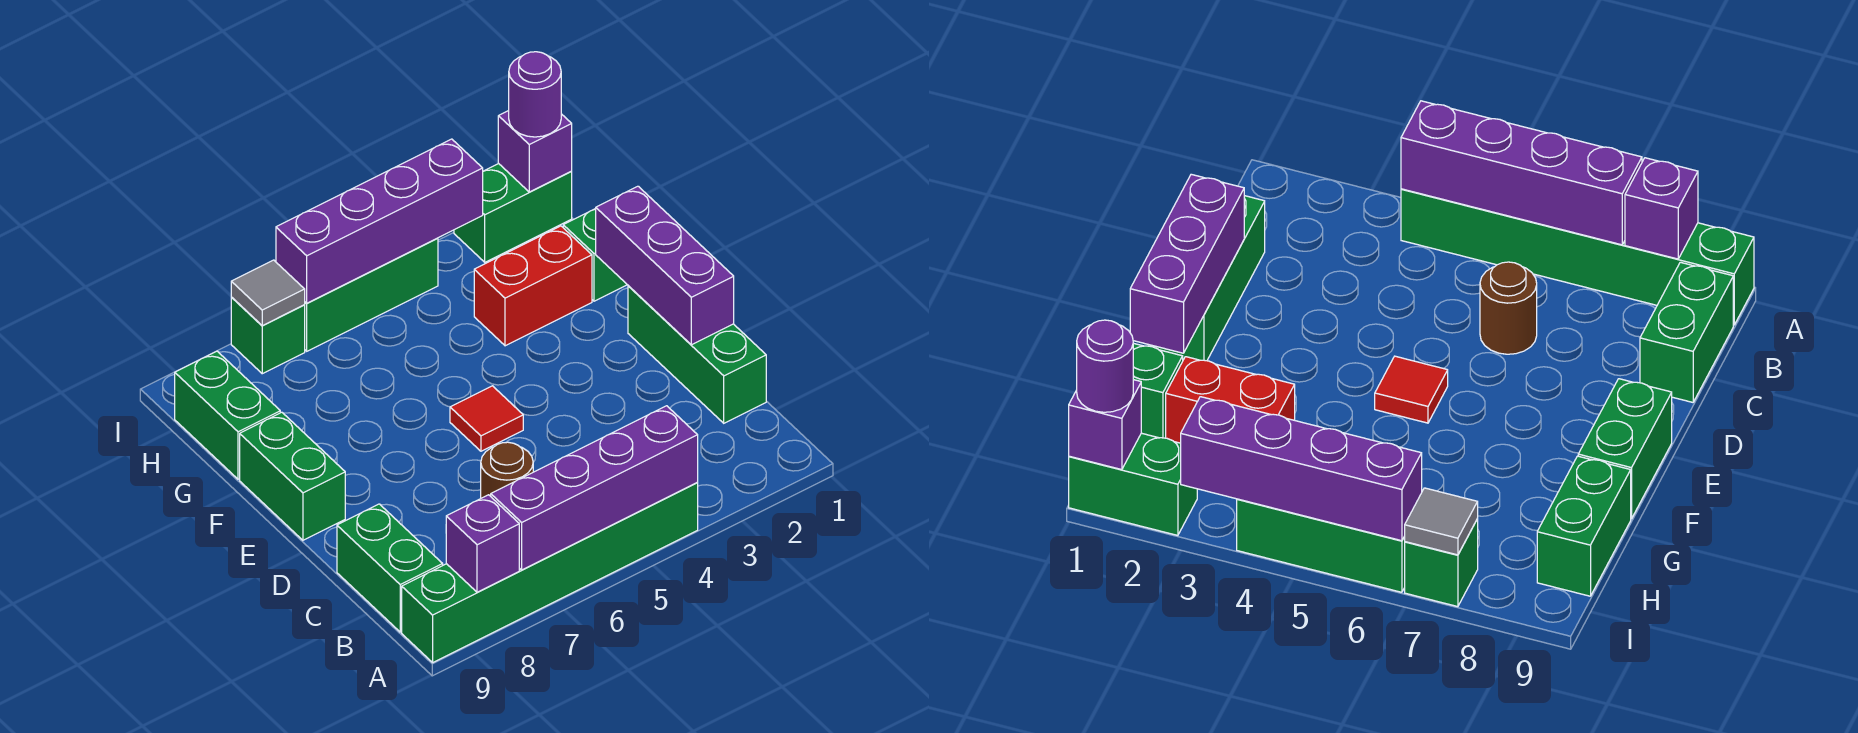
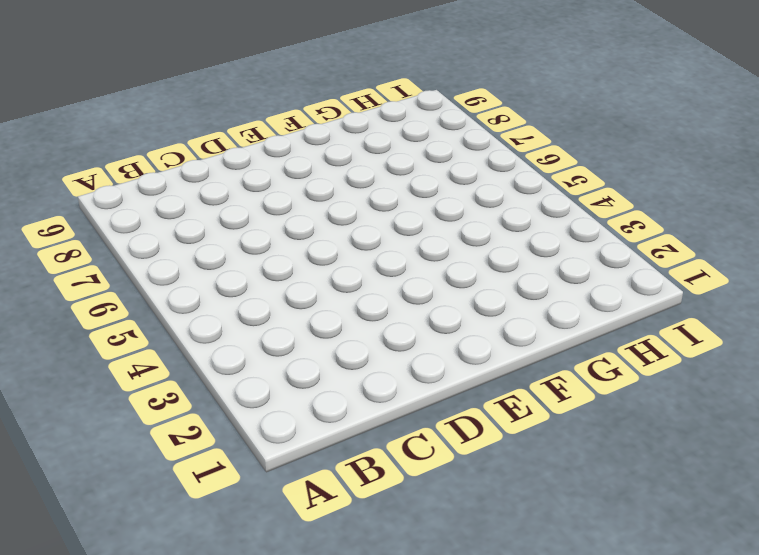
none -> green brick A4:A9 level 1
none -> green brick B9:C9 level 1
none -> green brick C1:E1 level 1

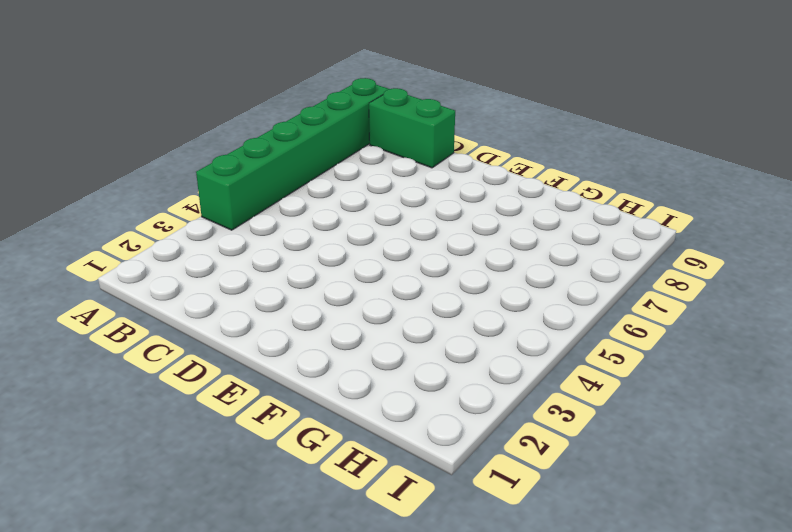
none -> green brick C1:E1 level 1
none -> brown round brick C6 level 1
none -> red tile E5 level 1

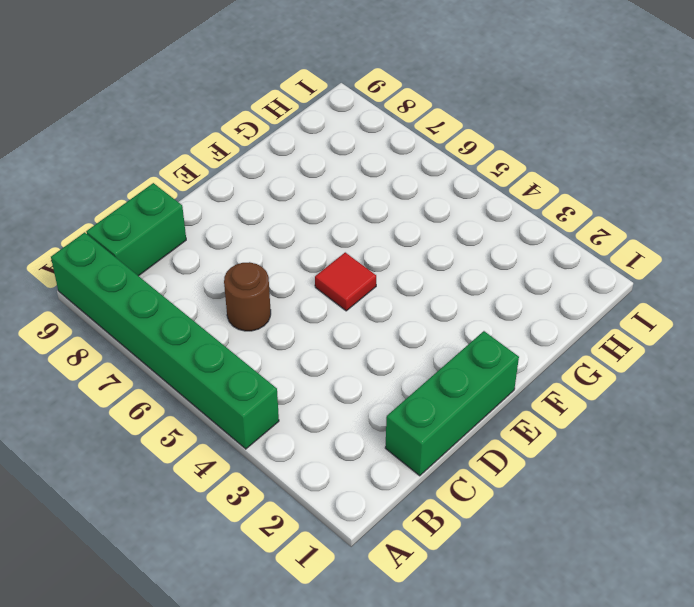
none -> green brick E9:F9 level 1
none -> green brick G1 level 1
none -> red brick G2:G3 level 1

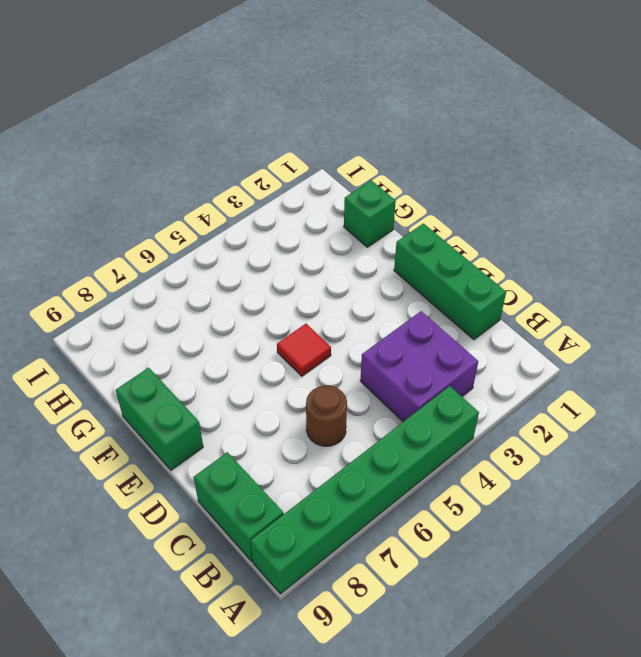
purple brick B3:C4 level 1 -> none
none -> red brick G2:G3 level 1
none -> green brick G9:H9 level 1
none -> green brick I1:I2 level 1

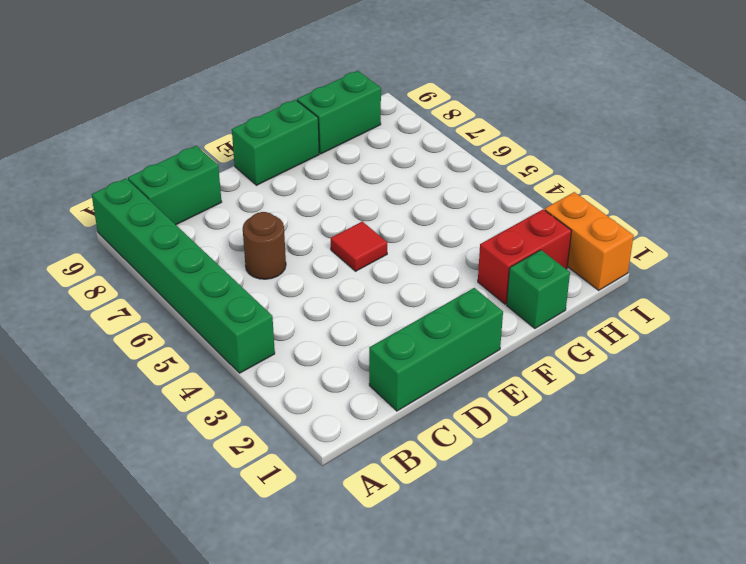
red brick G2:H2 level 1 -> red brick G2:G3 level 1
orange brick I1:I2 level 1 -> green brick I1:I2 level 1
none -> green brick I4:I6 level 1
none -> green brick I7 level 1
none -> purple brick A4:A7 level 2

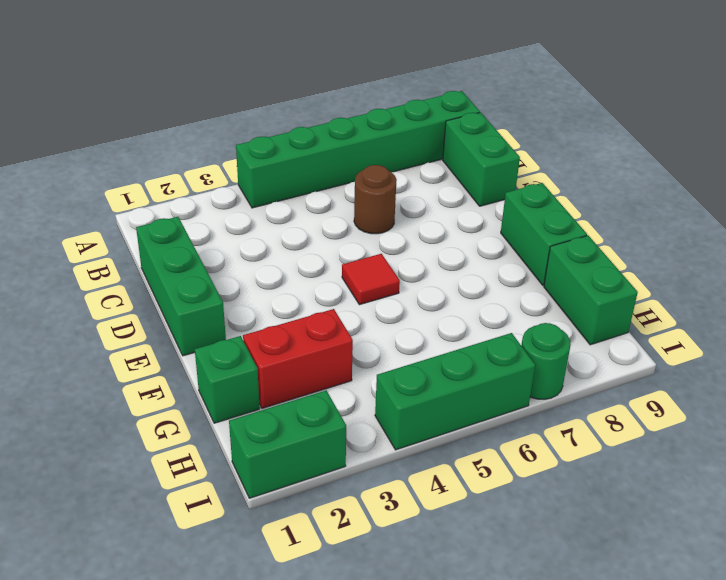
green round brick I7 level 1 -> green brick I7 level 1
none -> purple brick A4:A7 level 2
none -> purple brick A8 level 2
none -> purple brick D1:F1 level 2

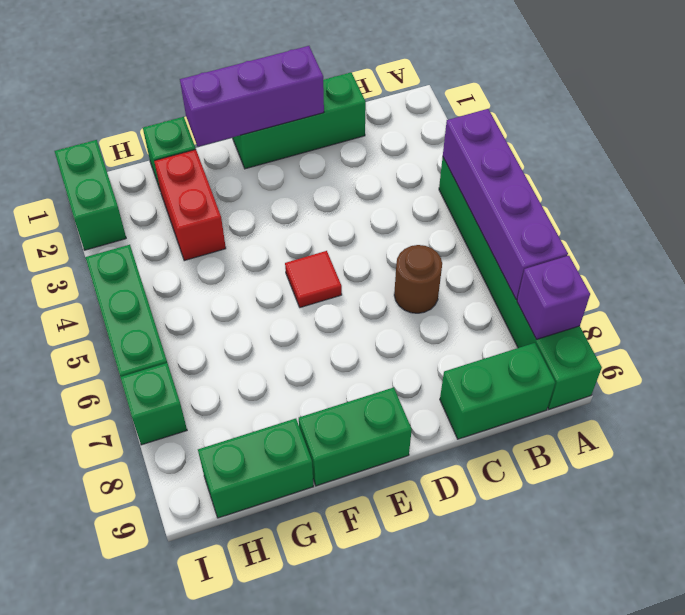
none -> purple brick I1 level 2
none -> purple brick I3:I6 level 2
none -> grey tile I7 level 2

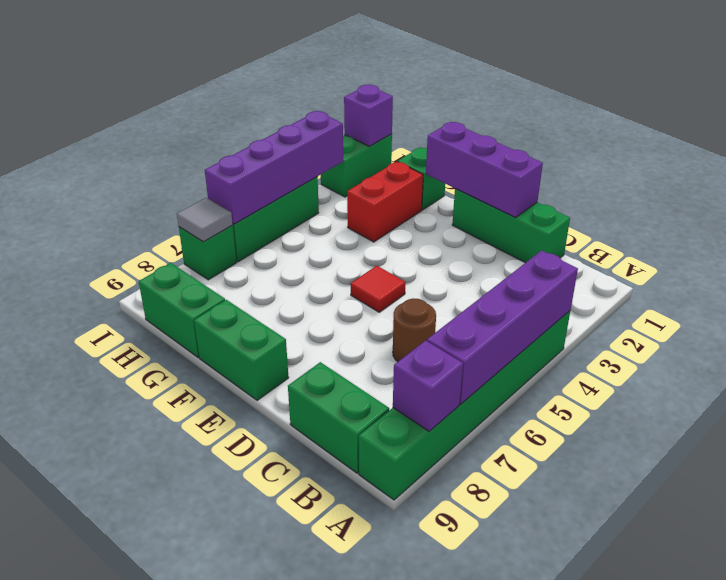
none -> purple round brick I1 level 3

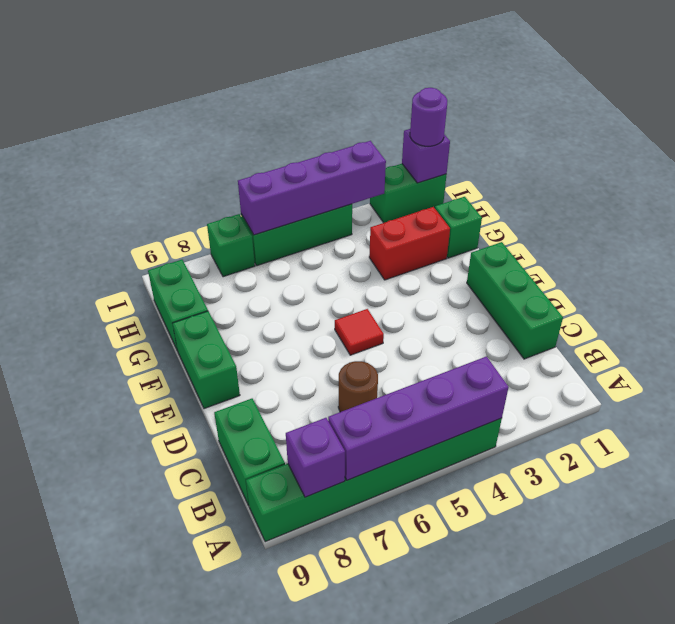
none -> purple brick D1:F1 level 2
none -> grey tile I7 level 2

